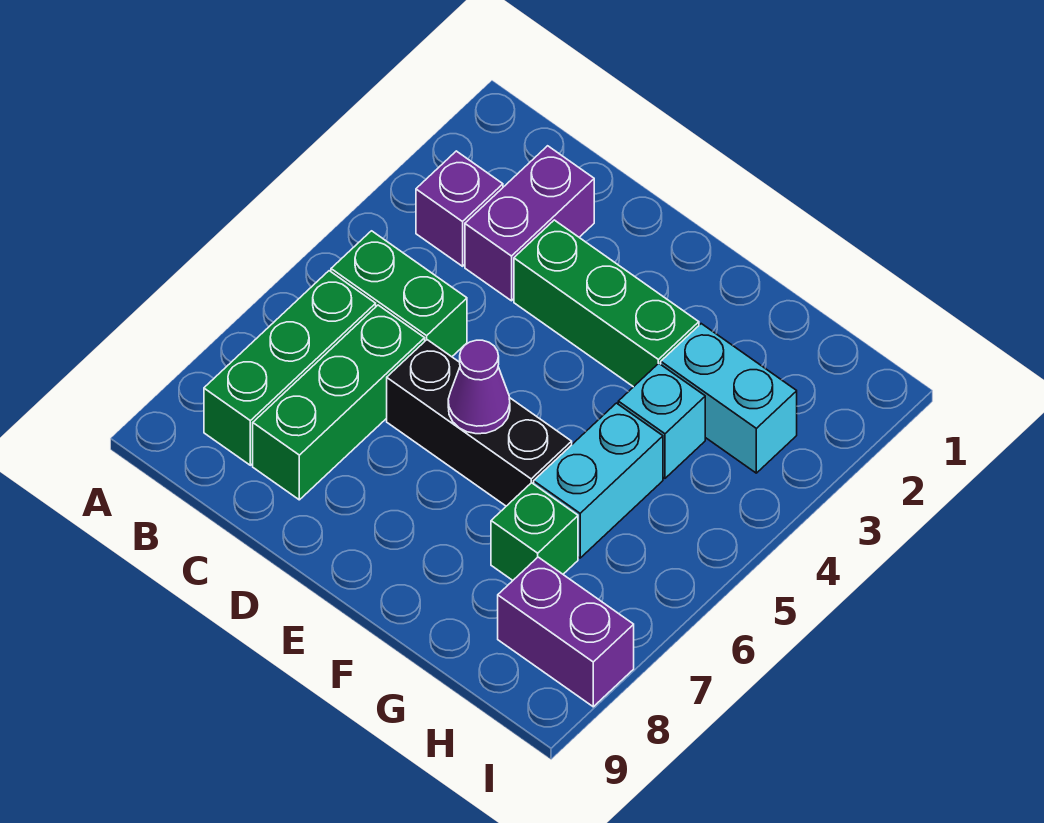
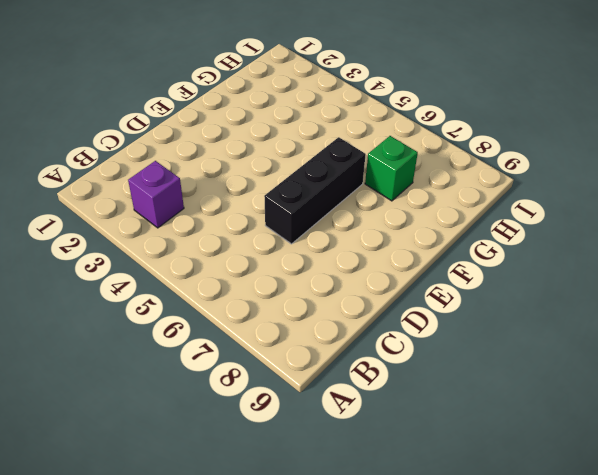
none -> green brick B5:C5 level 1
none -> green brick B6:B8 level 1
none -> purple brick C2:C3 level 1

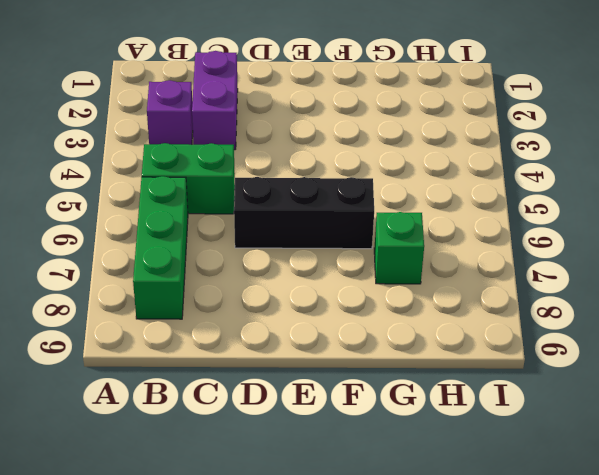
none -> green brick C6:C8 level 1
none -> green brick D3:F3 level 1
none -> cyan brick G3:H3 level 1

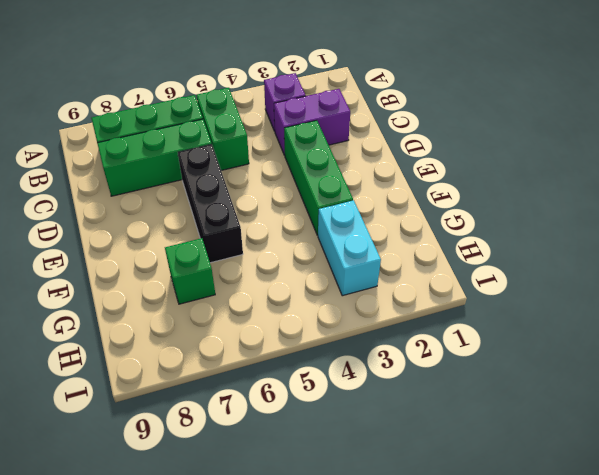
none -> cyan brick G4 level 1
none -> cyan brick G5:G6 level 1
none -> purple brick H8:I8 level 1

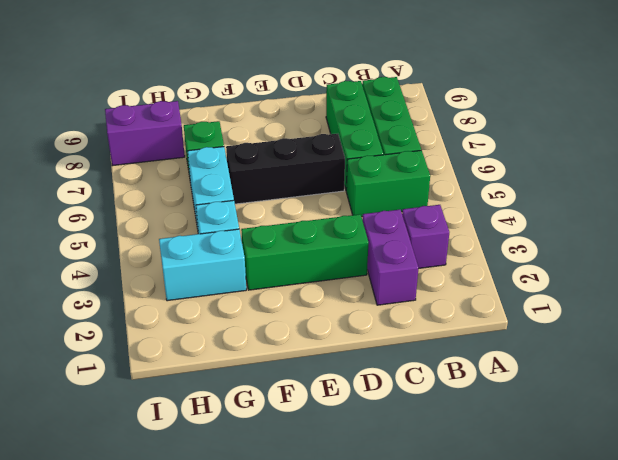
none -> purple cone E6 level 2

